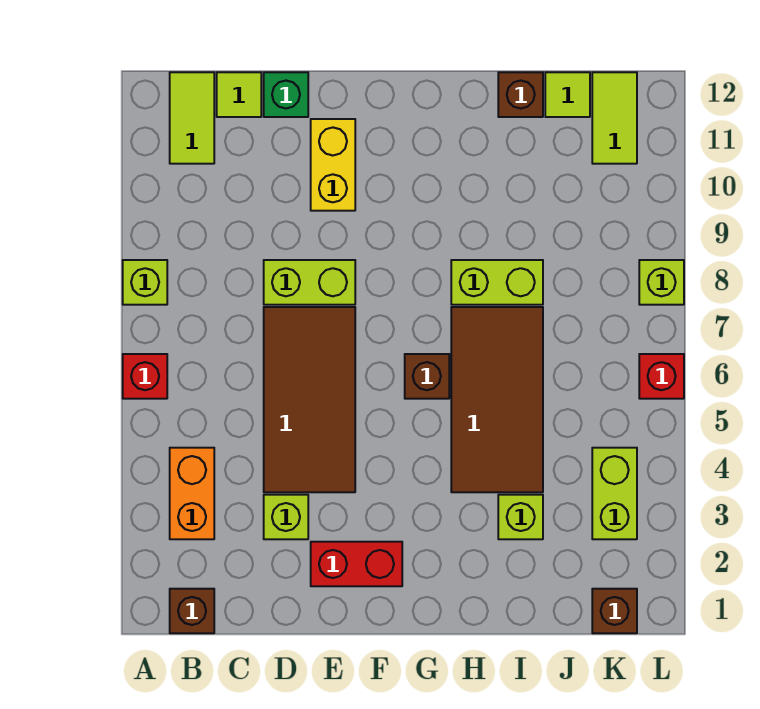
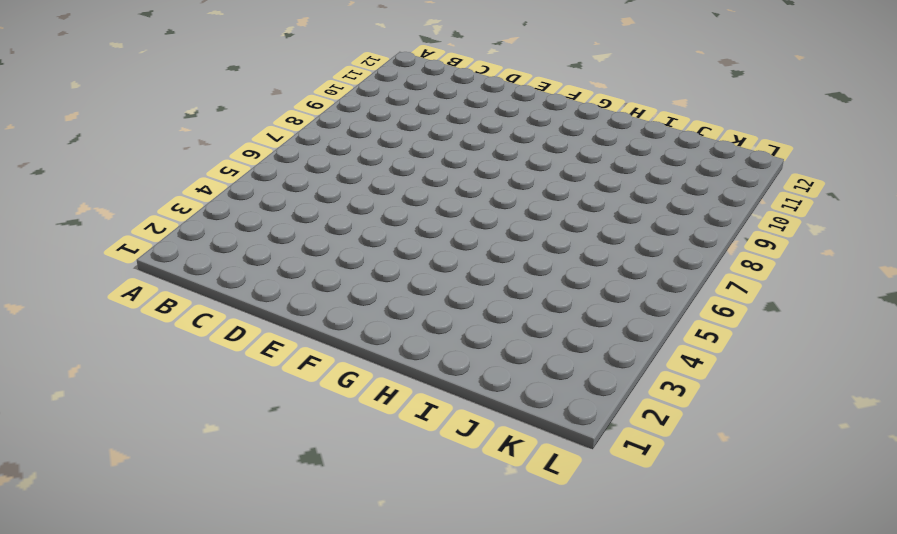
none -> red brick A6 level 1
none -> lime brick A8 level 1
none -> brown brick B1 level 1

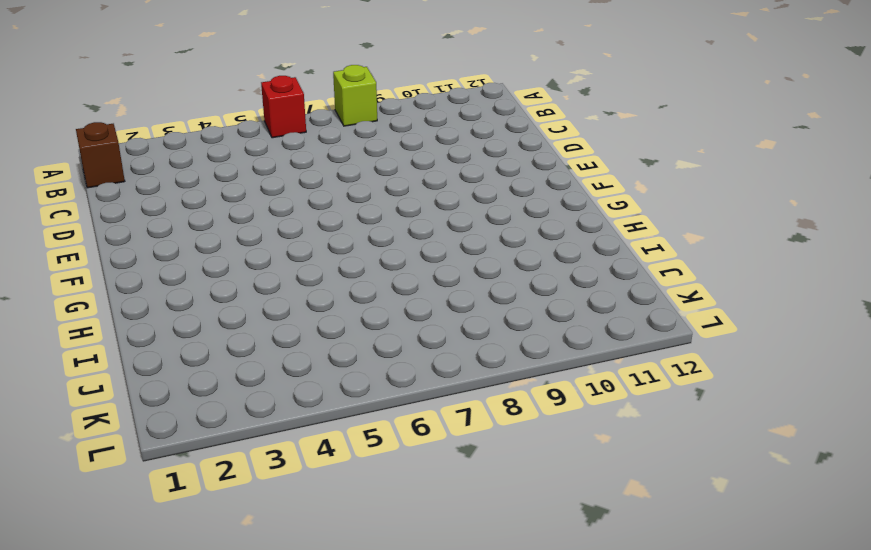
none -> orange brick B3:B4 level 1
none -> lime tile B11:B12 level 1
none -> lime tile C12 level 1

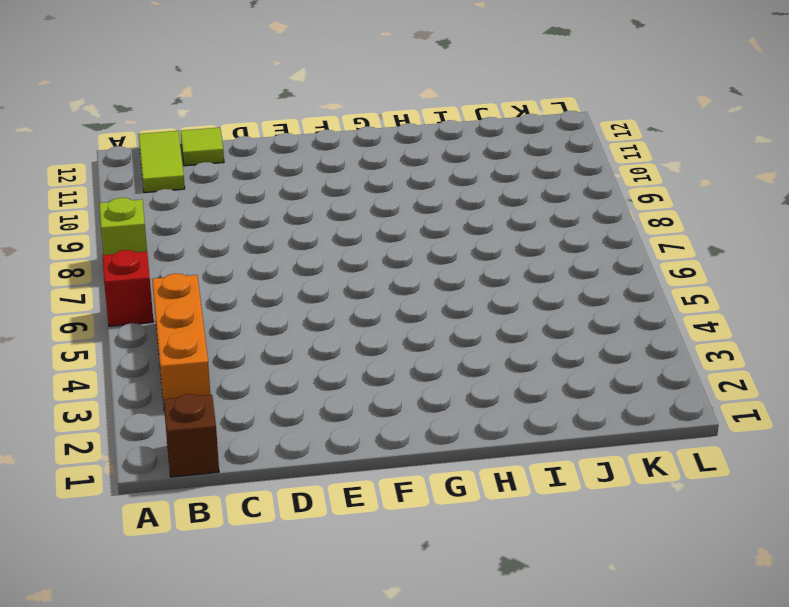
orange brick B3:B5 level 1 -> orange brick B3:B4 level 1
none -> lime brick D3 level 1
none -> brown tile D4:E7 level 1
none -> lime brick D8:E8 level 1

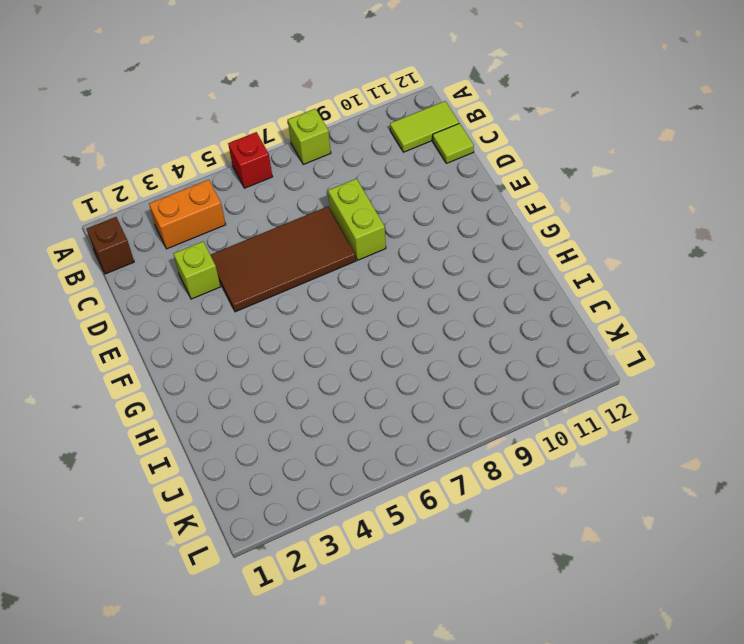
none -> green brick D12 level 1
none -> red brick E2:F2 level 1
none -> yellow brick E10:E11 level 1

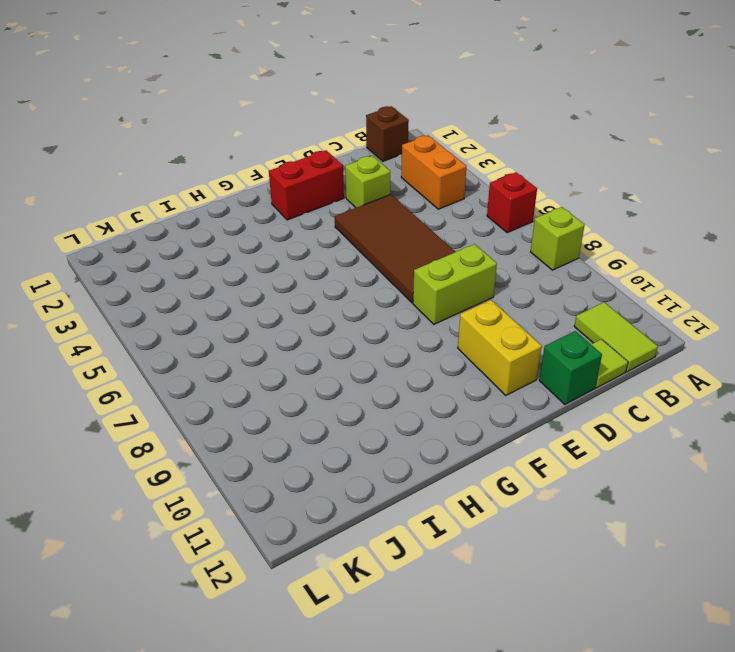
none -> brown brick G6 level 1
none -> brown tile H4:I7 level 1
none -> lime brick H8:I8 level 1

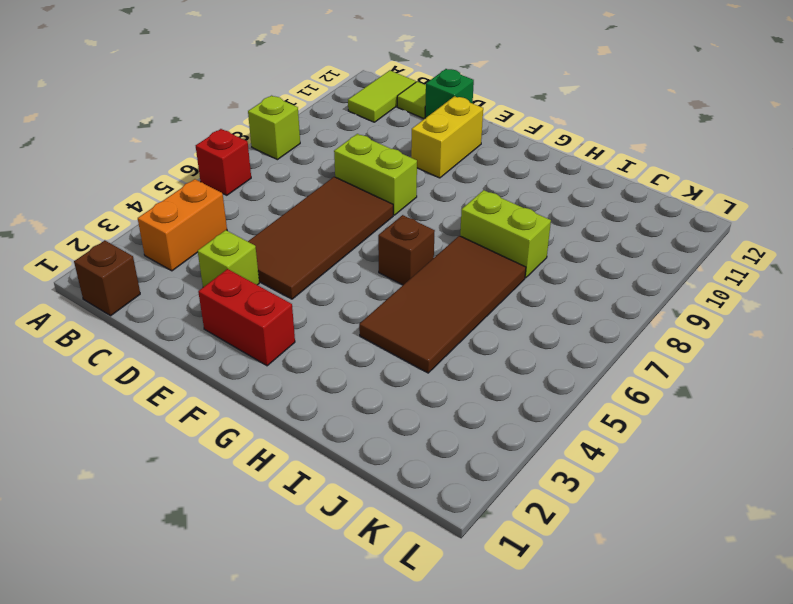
none -> lime brick I3 level 1
none -> brown brick I12 level 1
none -> lime tile J12 level 1

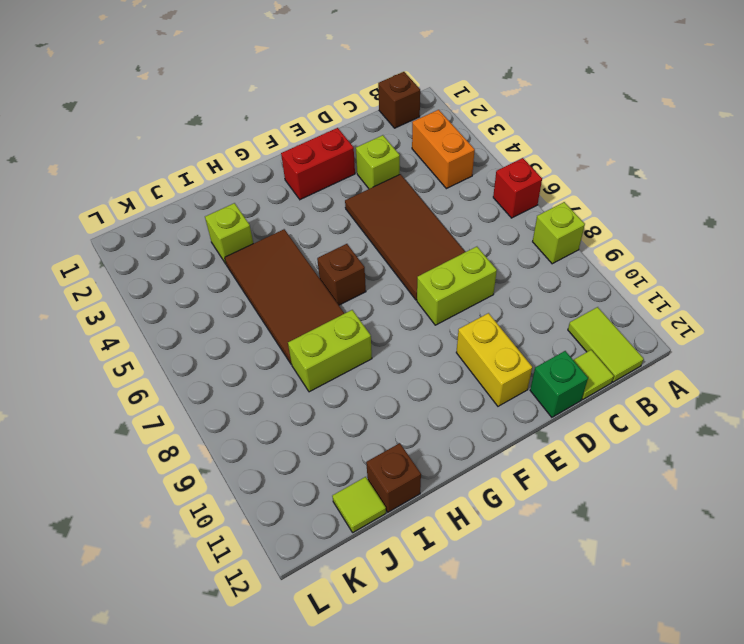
none -> brown brick K1 level 1
none -> lime brick K3:K4 level 1
none -> lime tile K11:K12 level 1

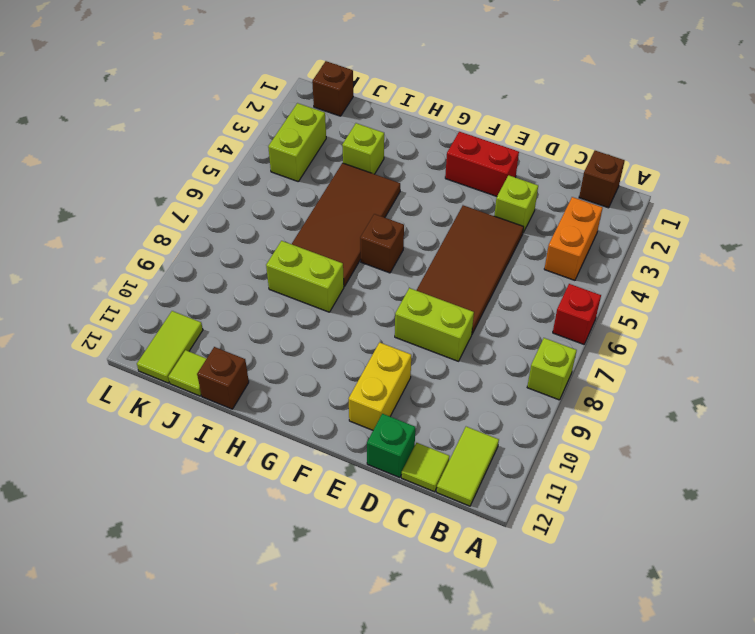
none -> red brick L6 level 1
none -> lime brick L8 level 1

